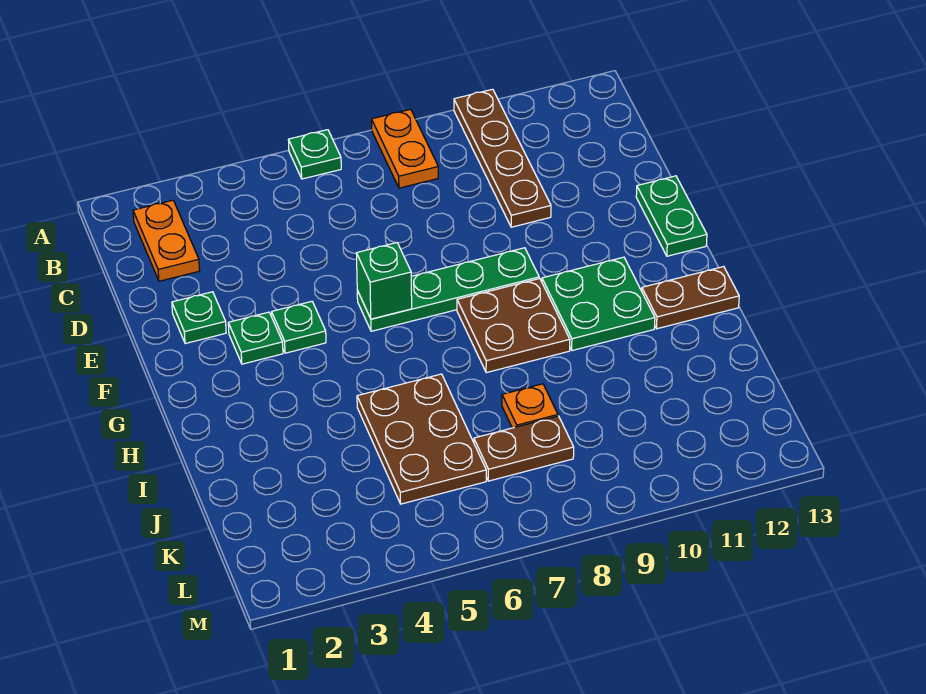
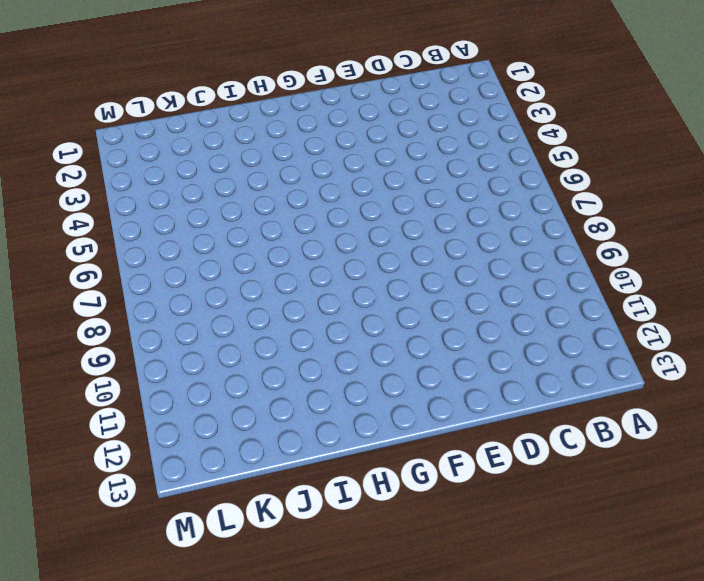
none -> green plate A6 level 1
none -> orange plate A8:B8 level 1
none -> brown plate A10:D10 level 1

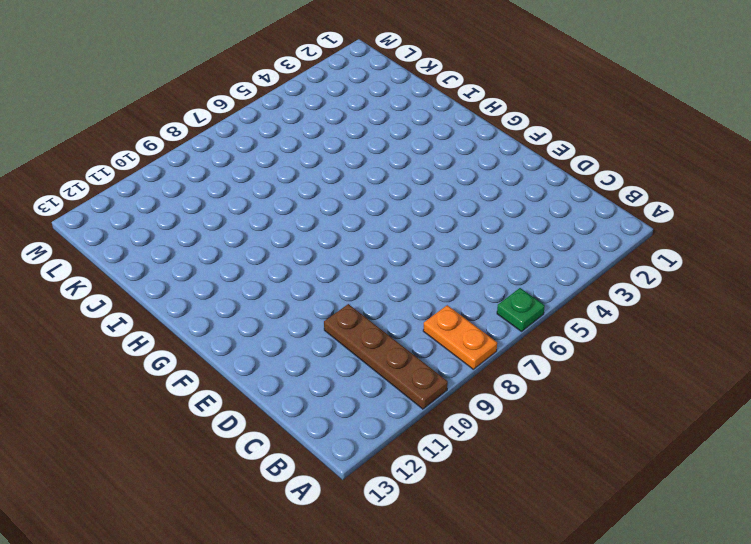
none -> orange plate B2:C2 level 1
none -> green plate E2 level 1
none -> green plate E13:F13 level 1

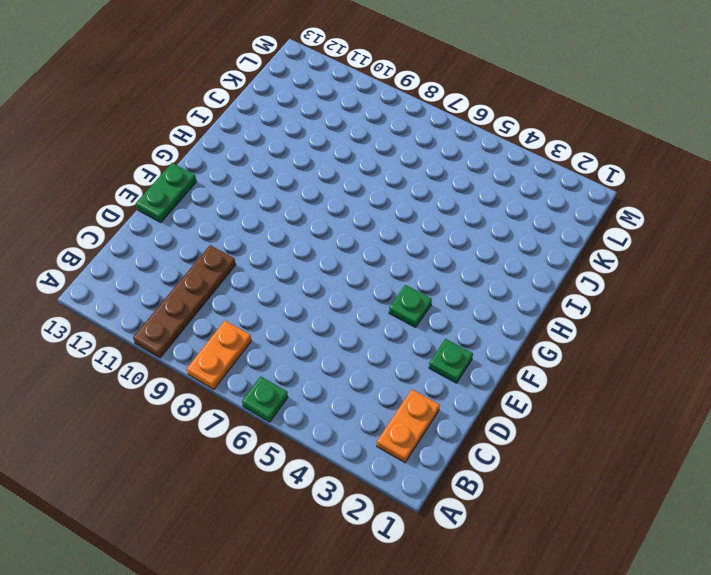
none -> green plate F3 level 1
none -> green plate F6:F9 level 1
none -> brown plate G8:H9 level 1

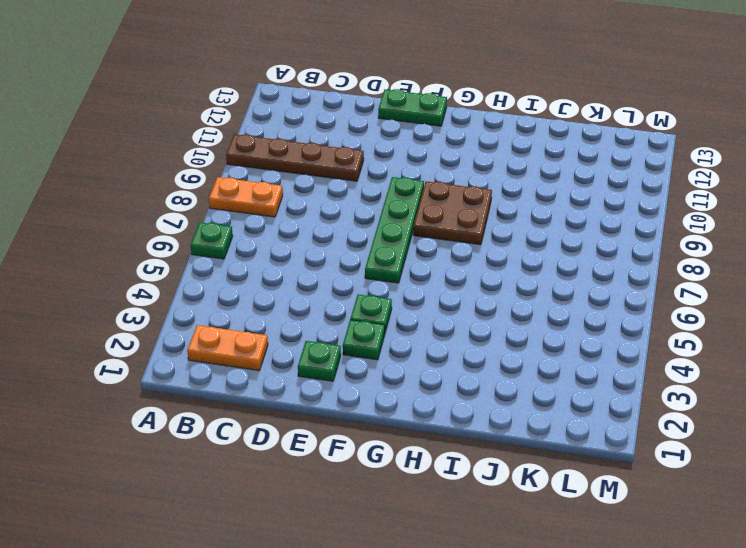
none -> green plate G10:H11 level 1
none -> brown plate H12:H13 level 1
none -> brown plate I5:K6 level 1

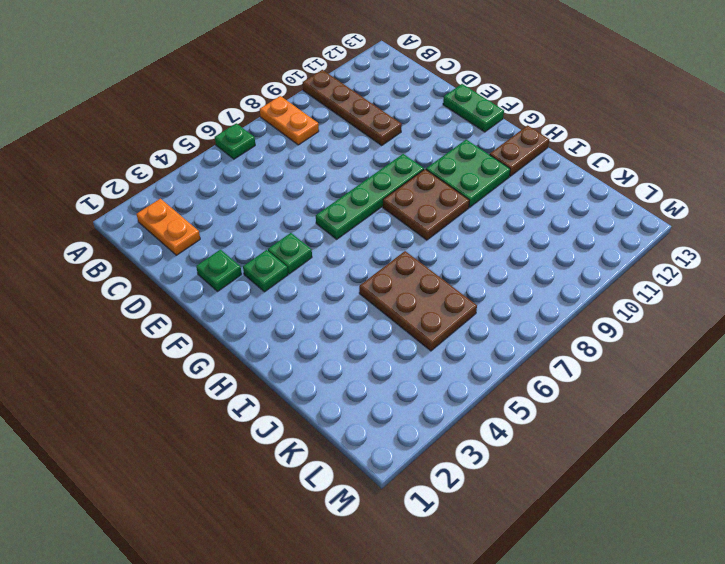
none -> orange plate J8 level 1
none -> brown plate K7:K8 level 1
none -> green brick F6 level 2

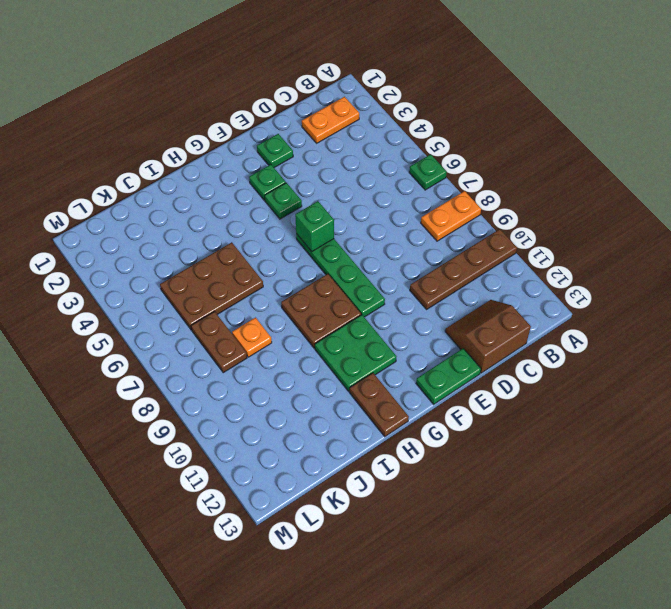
brown slope C12:D13 level 1 top 13 -> none

